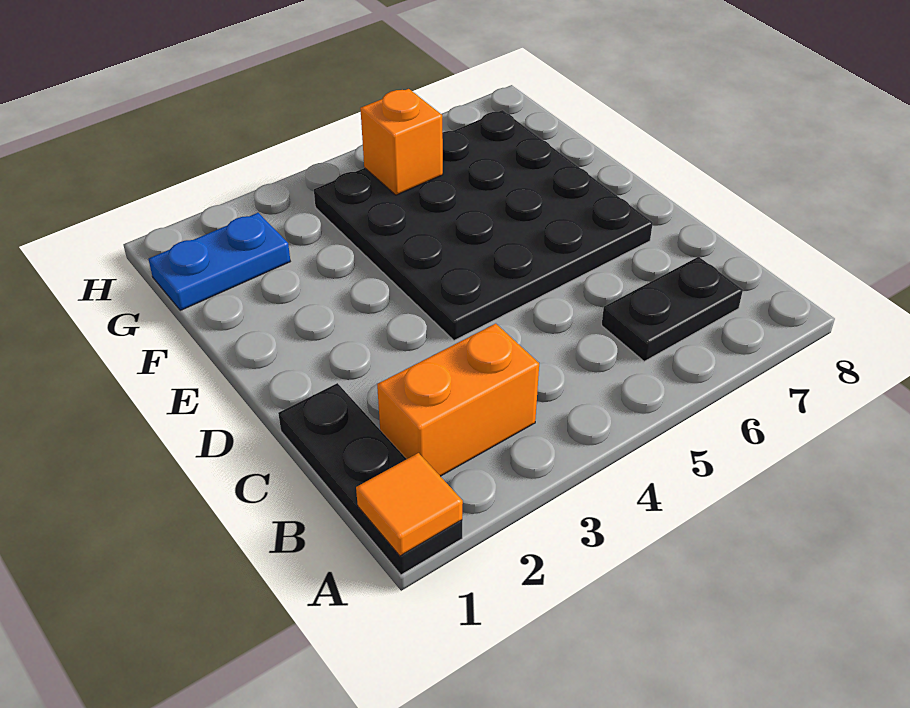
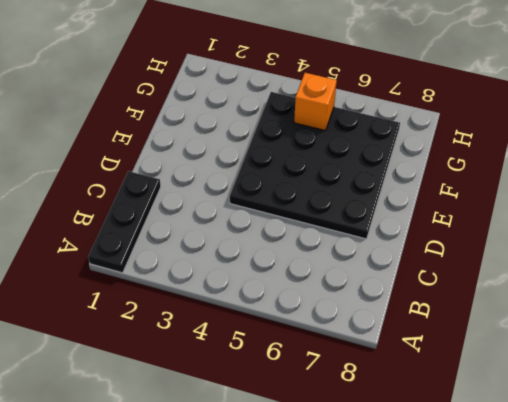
none -> orange brick B2:B3 level 1
none -> black plate B6:B7 level 1

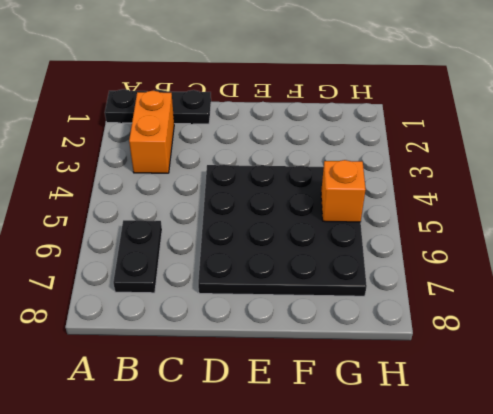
none -> blue plate G1:G2 level 1
none -> orange tile A1 level 2

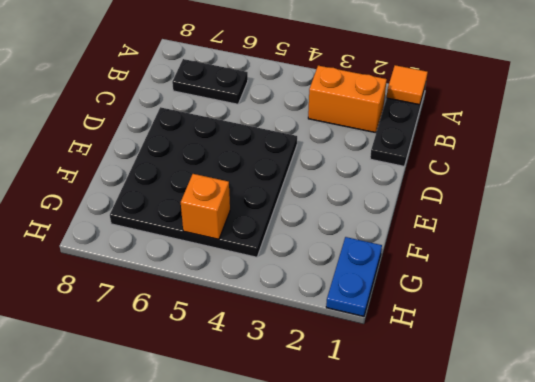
blue plate G1:H1 level 1 -> blue plate G1:G2 level 1

